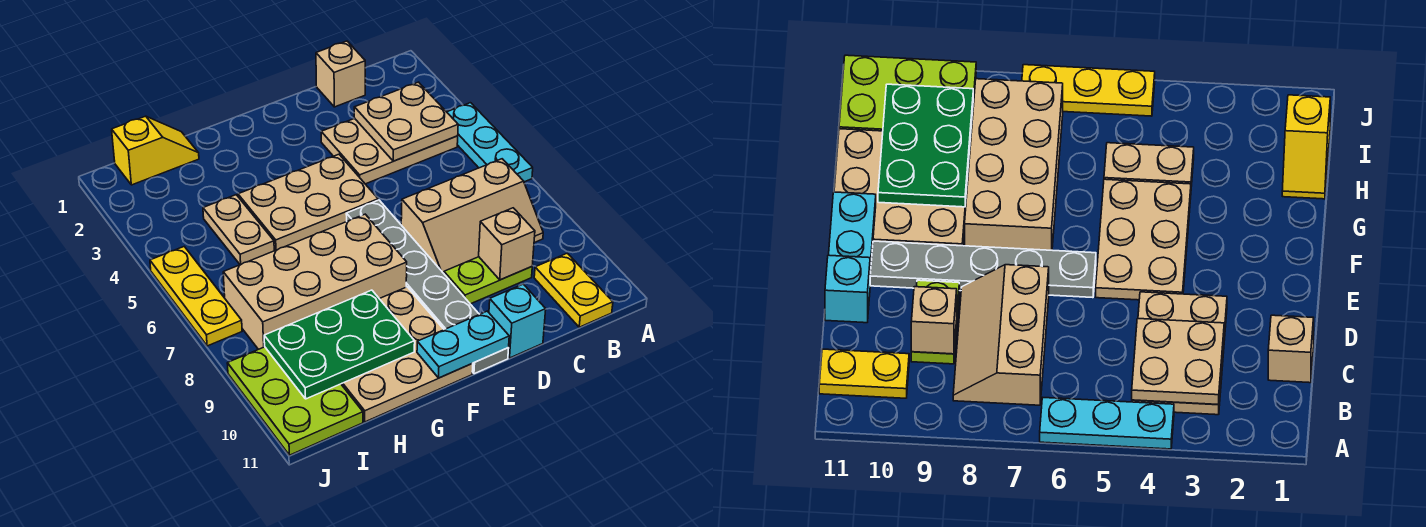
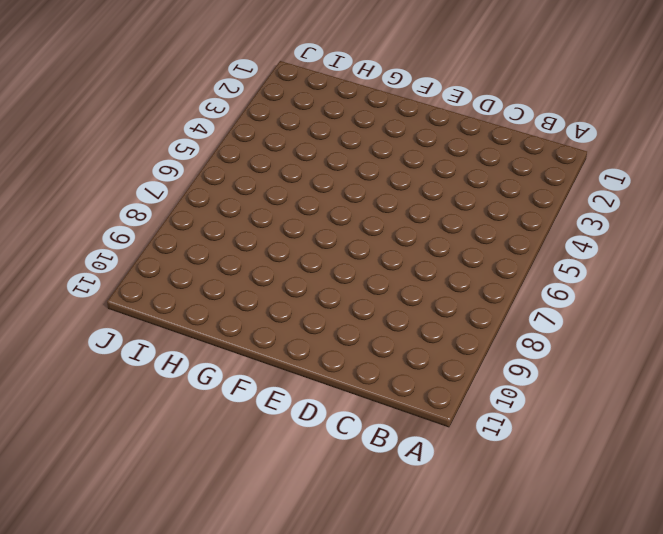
none -> cyan plate A4:A6 level 1
none -> tan plate B3:D4 level 1
none -> tan slope B7:D8 level 1 top 7

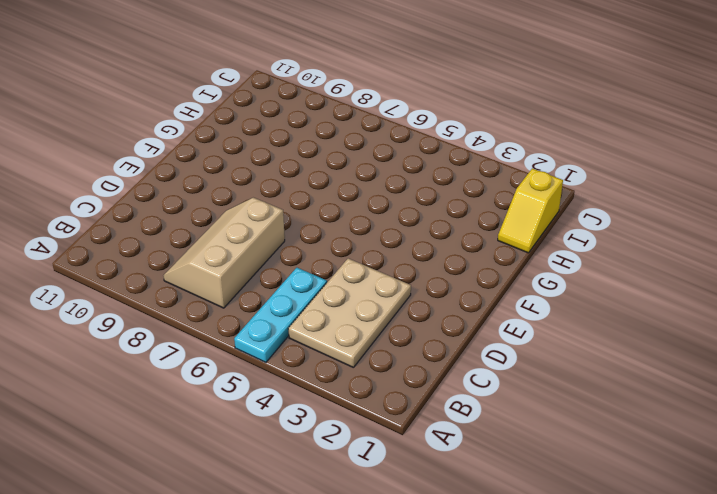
cyan plate A5:C5 level 1 -> cyan plate A4:A6 level 1
none -> yellow plate B10:B11 level 1
none -> tan brick C1 level 1
none -> lime plate C9:D9 level 1

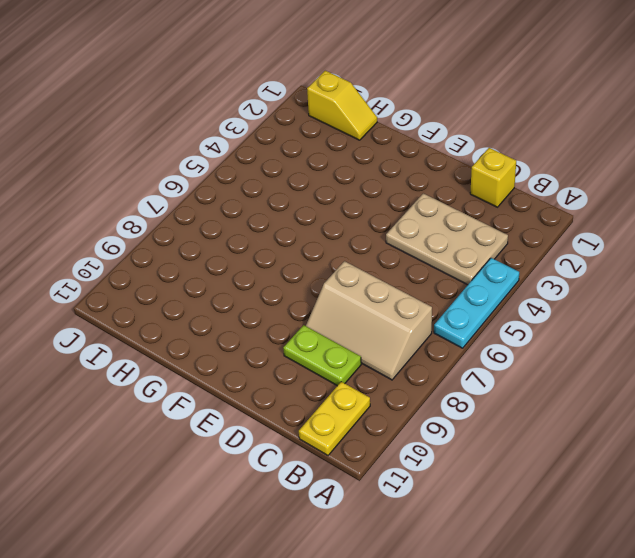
yellow brick C1 level 1 -> tan brick C1 level 1
none -> cyan brick D11 level 1
none -> tan plate E4:G5 level 1
none -> grey plate E6:E11 level 1

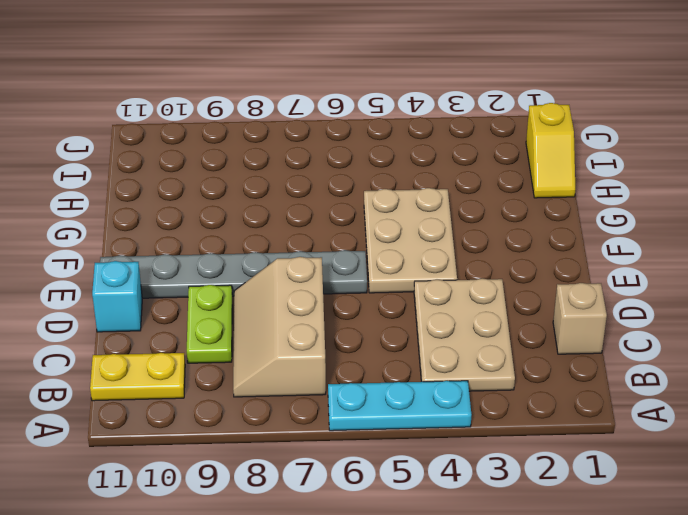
none -> tan brick F7:I8 level 1
none -> tan plate F9:H11 level 1
none -> tan plate H4:H5 level 1

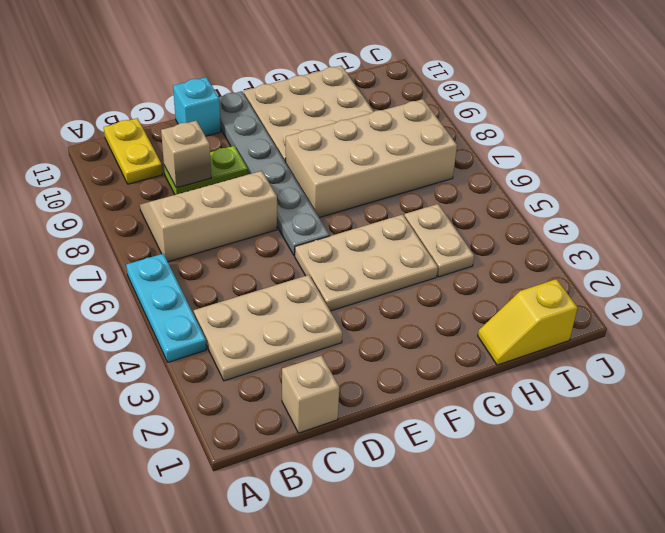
none -> lime plate I9:J11 level 1
none -> yellow plate J5:J7 level 1
none -> tan plate B3:C4 level 2

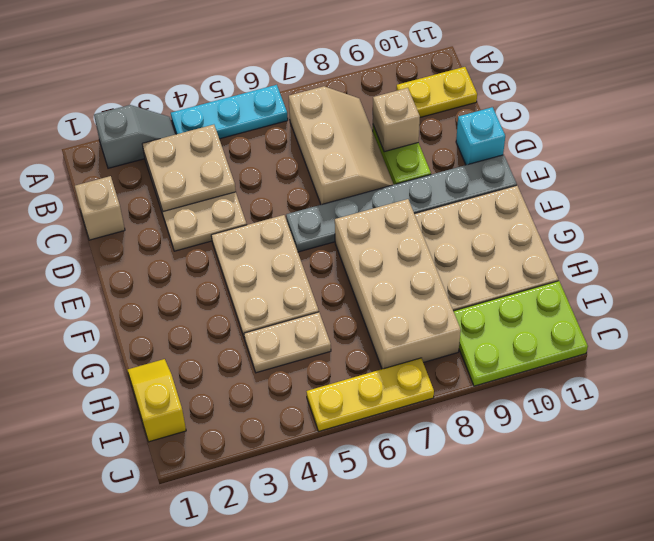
grey slope A2:A3 level 1 top 2 -> none
none -> cyan plate E11:F11 level 2
none -> green plate G9:I10 level 2

